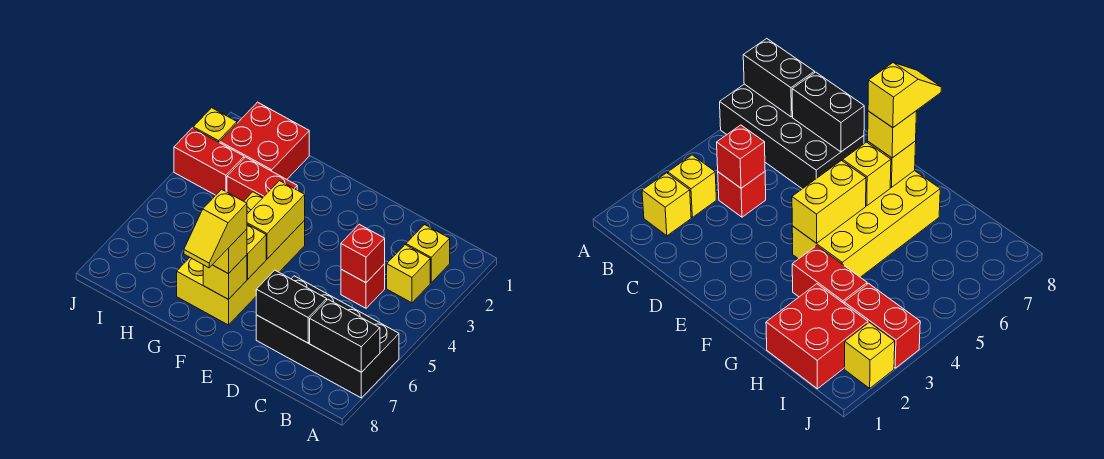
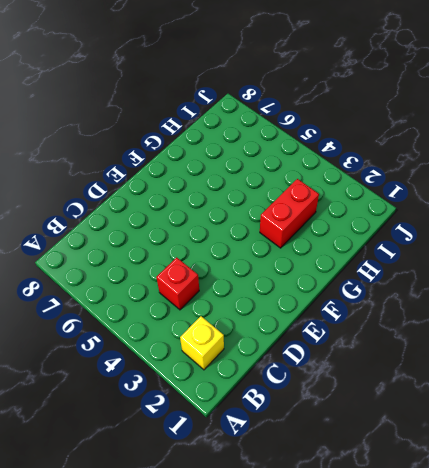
none -> black brick A6:D7 level 1
none -> yellow brick B3 level 1
none -> yellow brick F4:G7 level 1

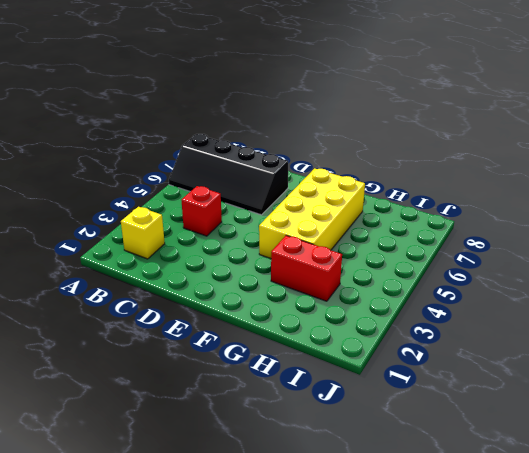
black slope A6:D7 level 1 top 7 -> black brick A6:D7 level 1
none -> yellow brick B3 level 1
none -> red brick H1:I2 level 1
none -> red brick I3:J3 level 1

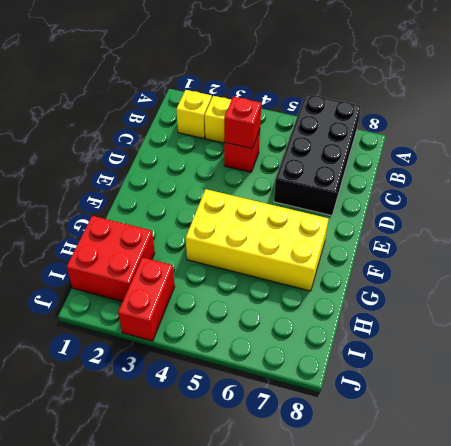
none -> red brick G3:H3 level 1
none -> yellow brick J2 level 1
none -> black brick A7:B7 level 2

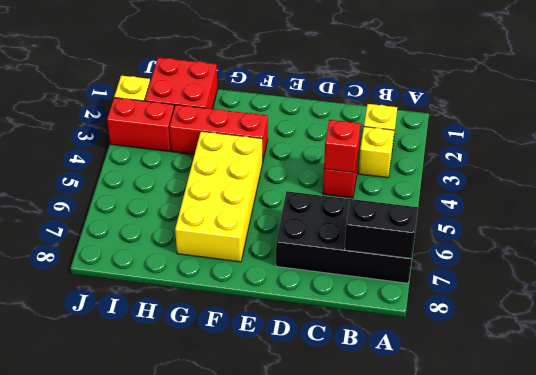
red brick F3:H3 level 1 -> red brick G3:H3 level 1
none -> black brick C7:D7 level 2
none -> yellow brick F4:F5 level 2
none -> yellow brick F6 level 2

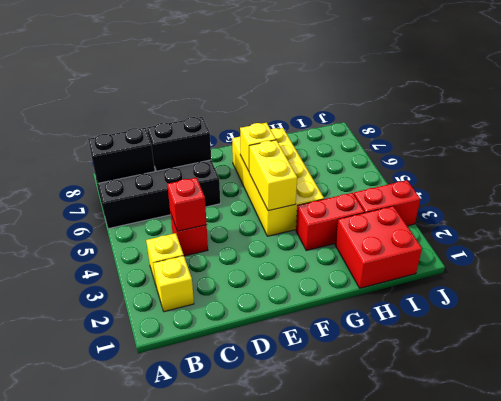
none -> yellow brick J2 level 1
none -> yellow brick F7 level 2
none -> yellow brick F7 level 3

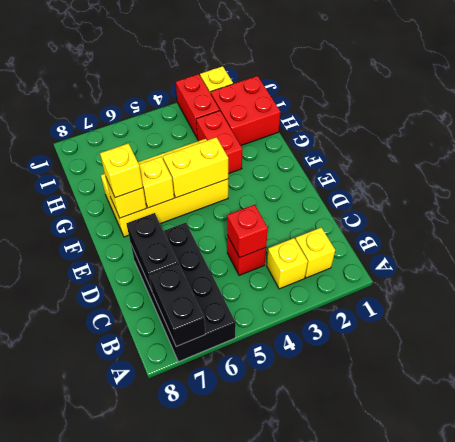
none -> yellow slope F7:F8 level 4 top 7

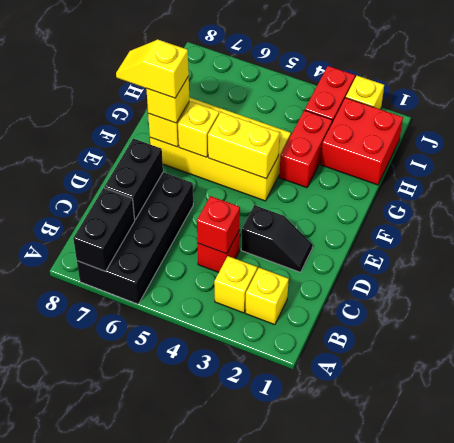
black slope D2:D3 level 1 top 3 -> none

